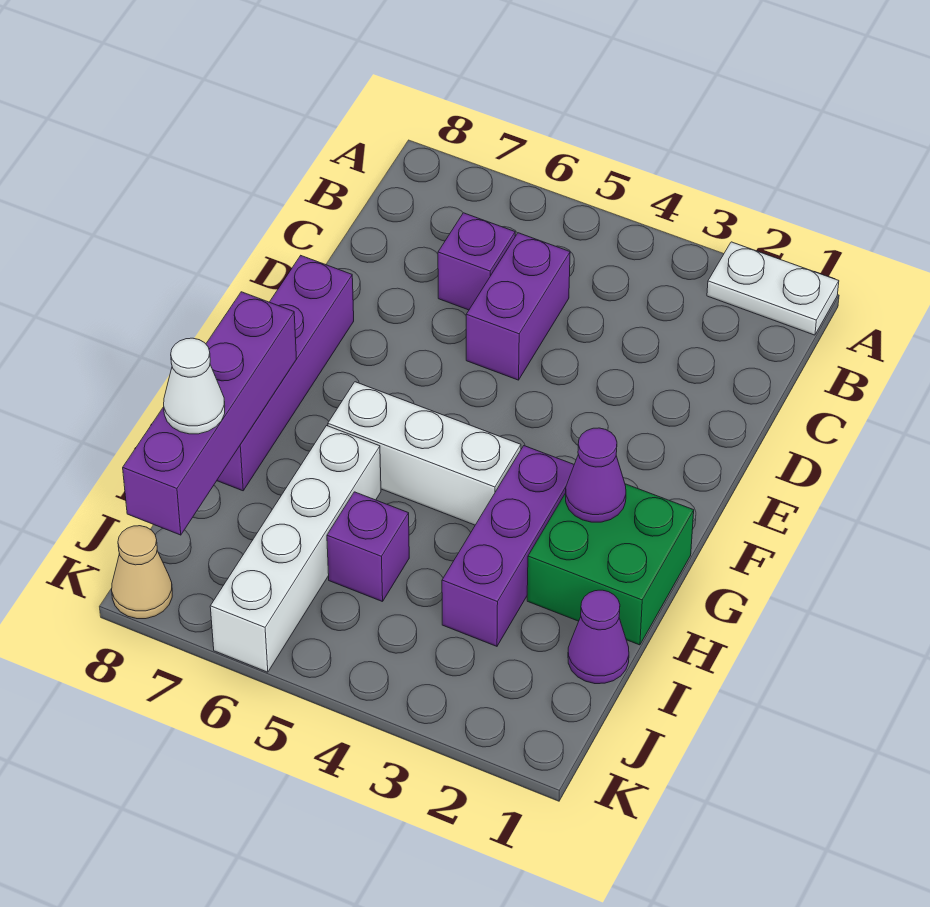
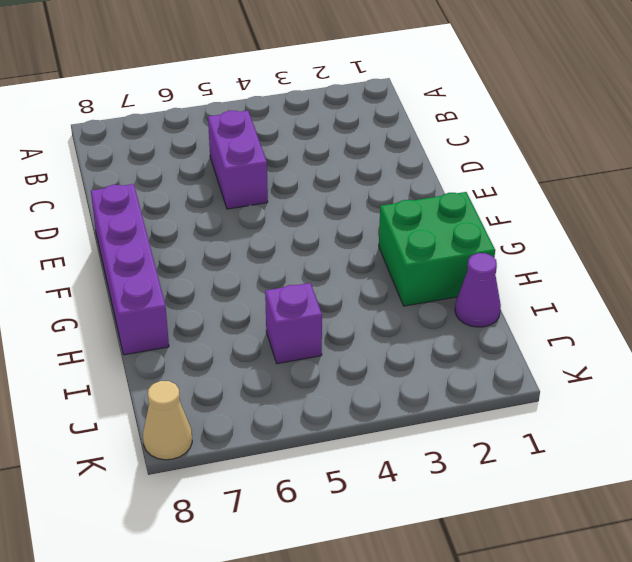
none -> white plate A1:A2 level 1
none -> purple brick C6 level 1
none -> purple brick G3:I3 level 1

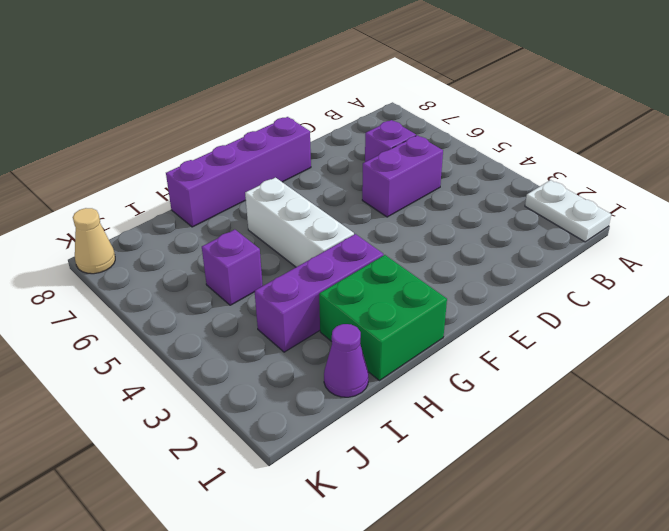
none -> white brick H6:K6 level 1
none -> purple cone G2 level 2
none -> purple brick G8:J8 level 2

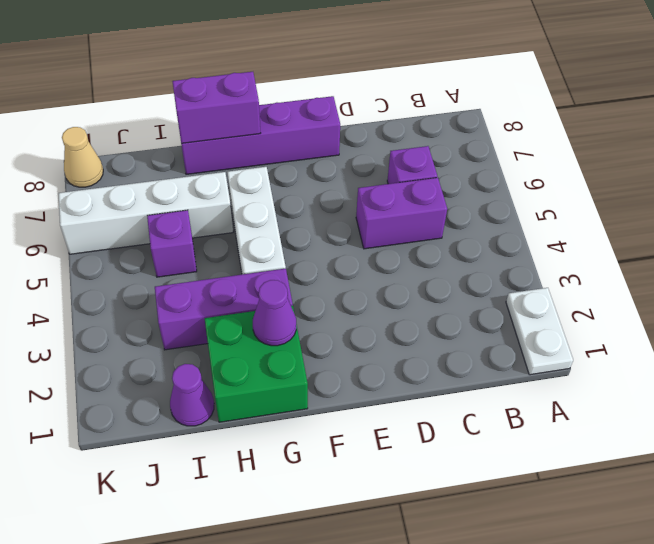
purple brick G8:H8 level 2 -> purple brick G8:J8 level 2
none -> white cone I8 level 3

